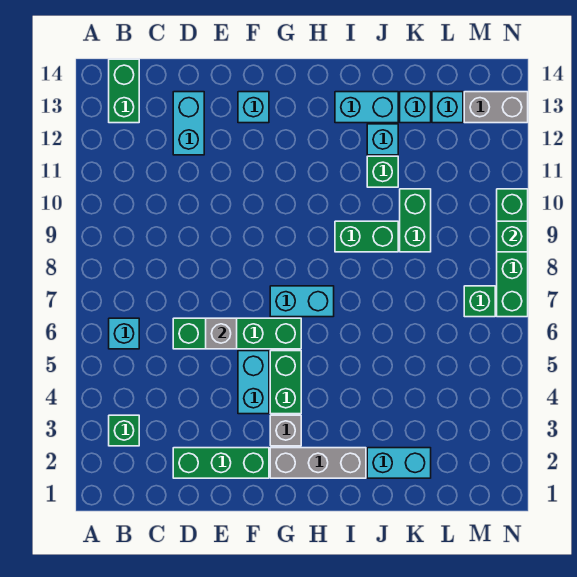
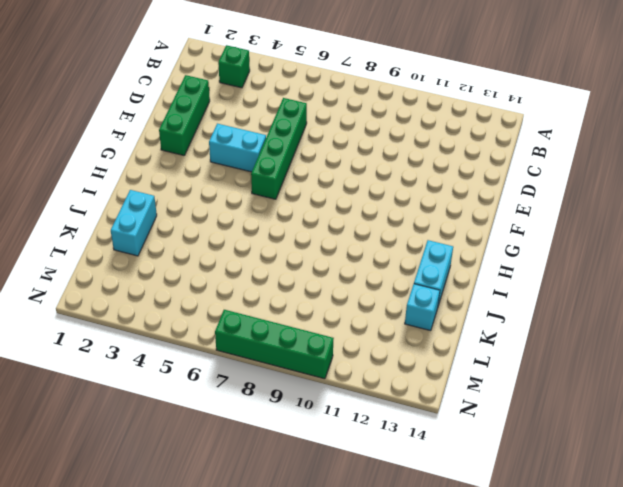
none -> cyan brick B6 level 1
none -> green brick B13:B14 level 1
none -> cyan brick D12:D13 level 1

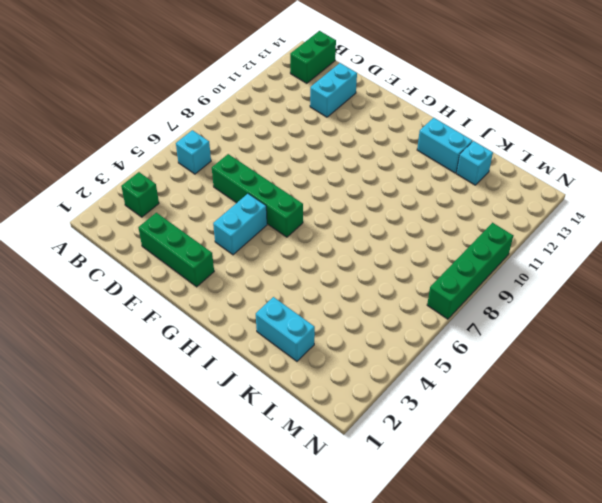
none -> cyan brick F13 level 1
none -> grey brick G2:I2 level 1
none -> grey brick G3 level 1

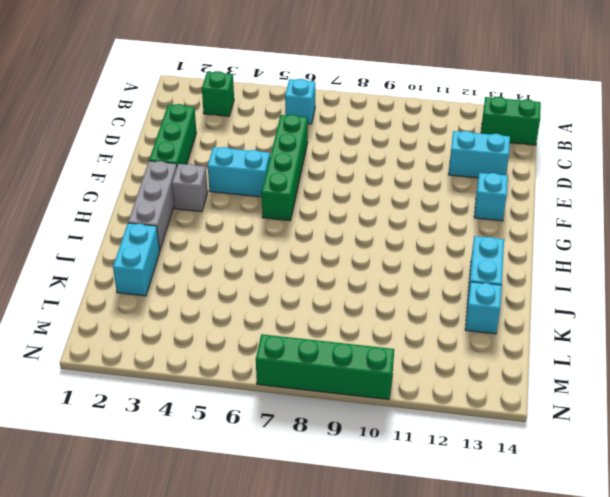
none -> green brick G4:G5 level 1
none -> cyan brick G7:H7 level 1
none -> green brick I9:J9 level 1

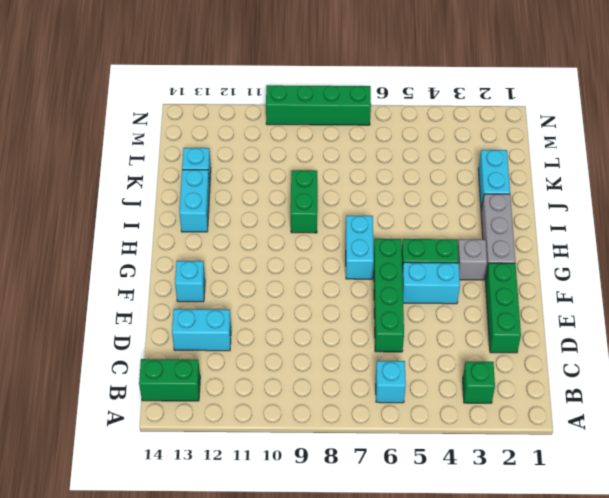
none -> green brick J11 level 1
none -> cyan brick J12 level 1
none -> green brick K9:K10 level 1

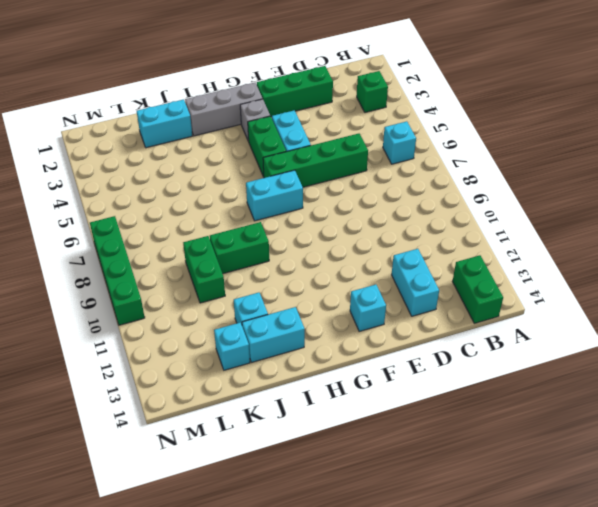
none -> green brick J11 level 1
none -> cyan brick L13 level 1
none -> green brick M7 level 1

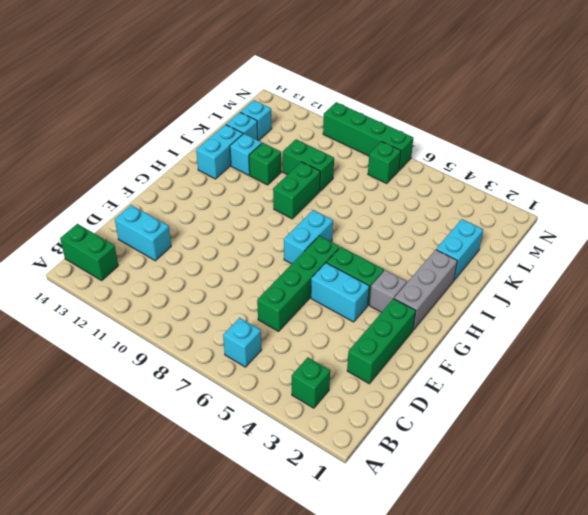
none -> cyan brick F13 level 1
none -> grey brick M13:N13 level 1
none -> grey brick E6 level 2

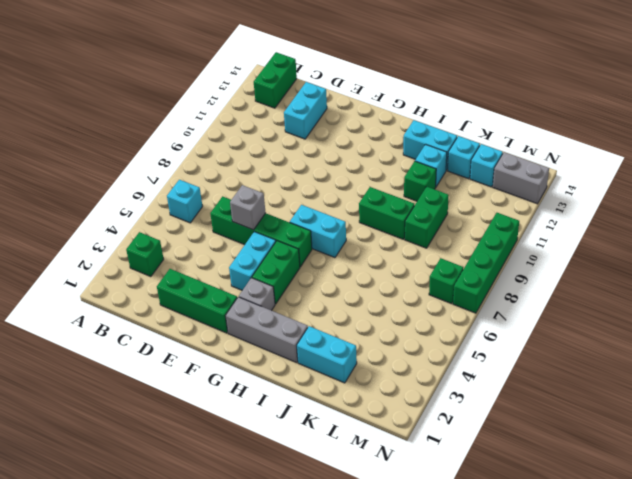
none -> cyan brick F13 level 1
none -> green brick N9 level 2

